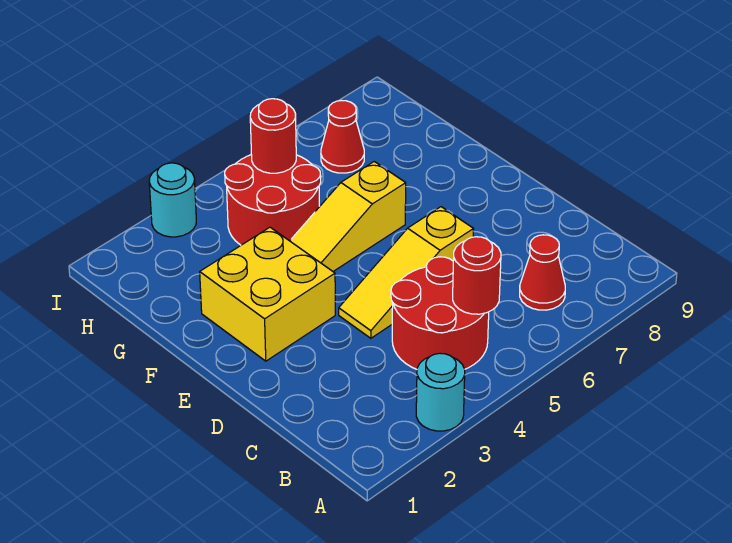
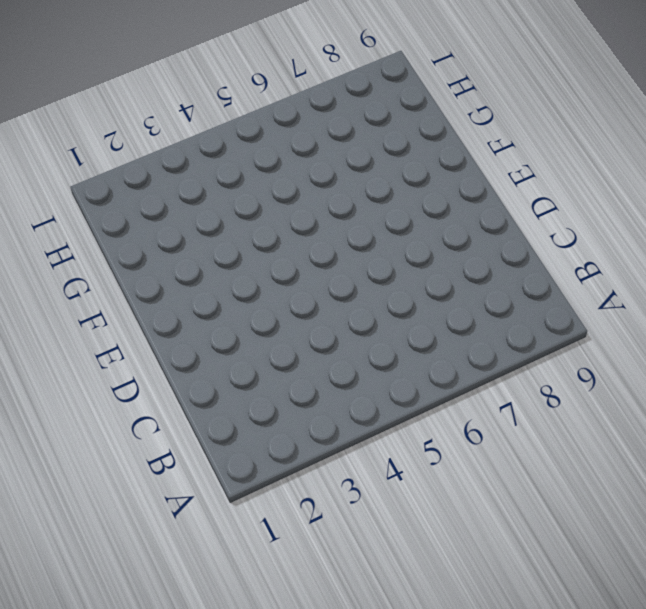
none -> cyan round brick A3 level 1
none -> red round brick B4:C5 level 1

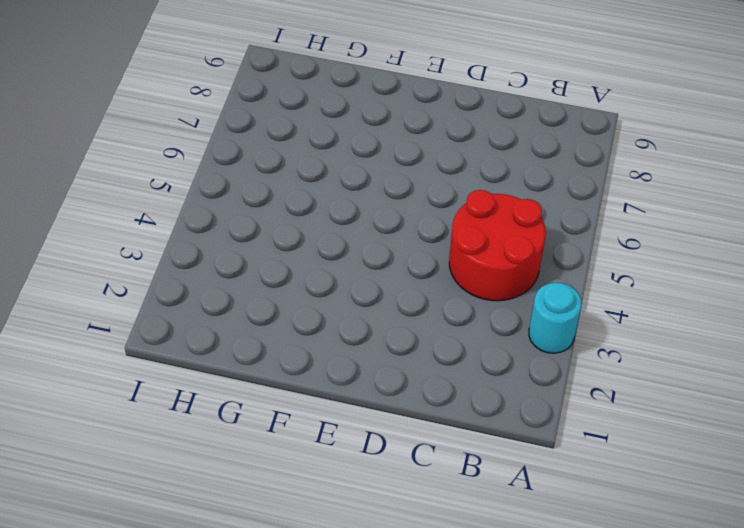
none -> red cone B7 level 1
none -> yellow slope D4:D6 level 1 top 6

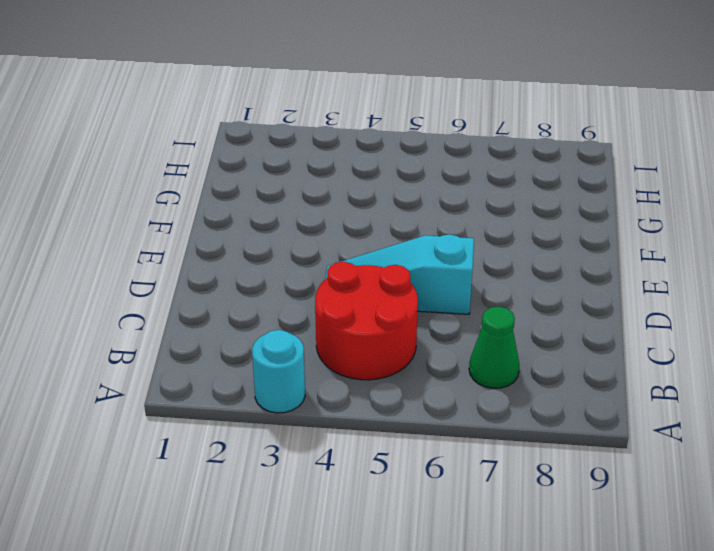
green cone B7 level 1 -> red cone B7 level 1
cyan slope D4:D6 level 1 top 6 -> yellow slope D4:D6 level 1 top 6
none -> yellow brick E2:F3 level 1
none -> yellow slope F4:F6 level 1 top 6

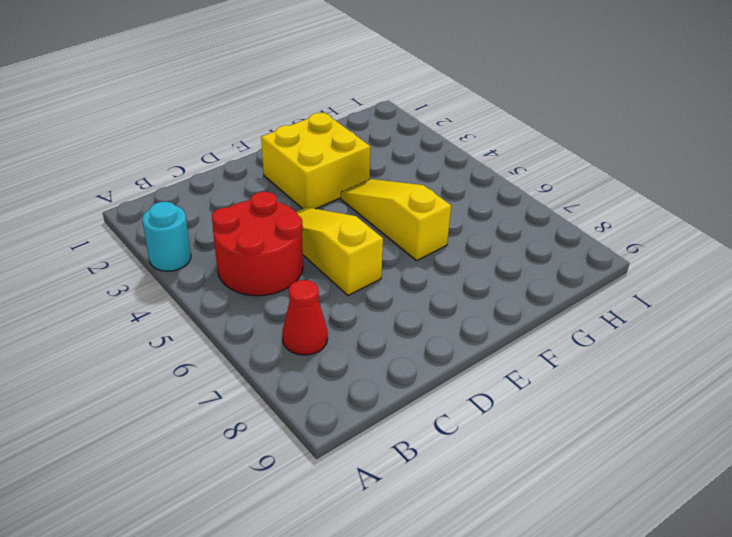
none -> red round brick G4:H5 level 1
none -> red cone H7 level 1

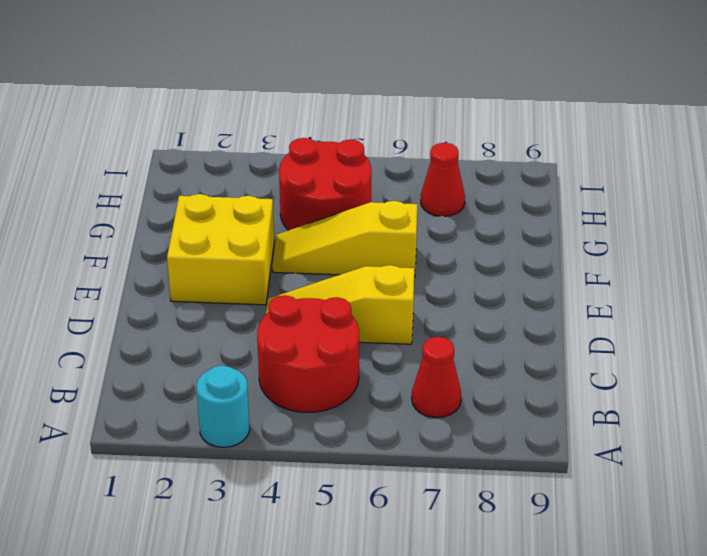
none -> cyan round brick I3 level 1
none -> red round brick B5 level 2

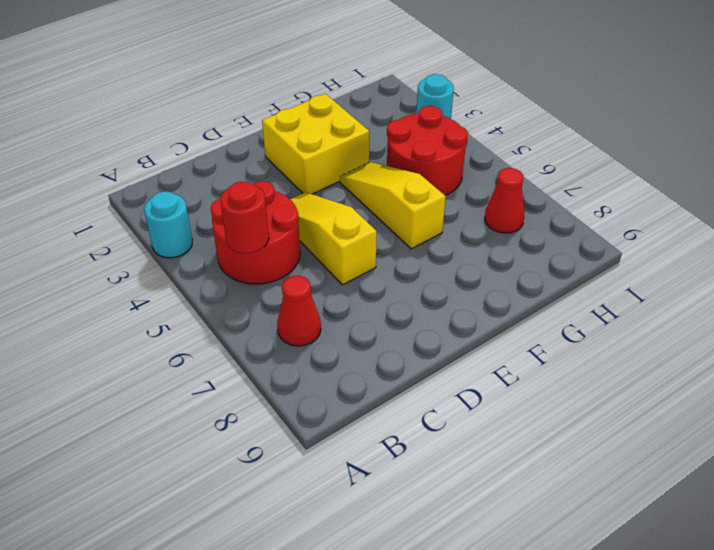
none -> red round brick H5 level 2

